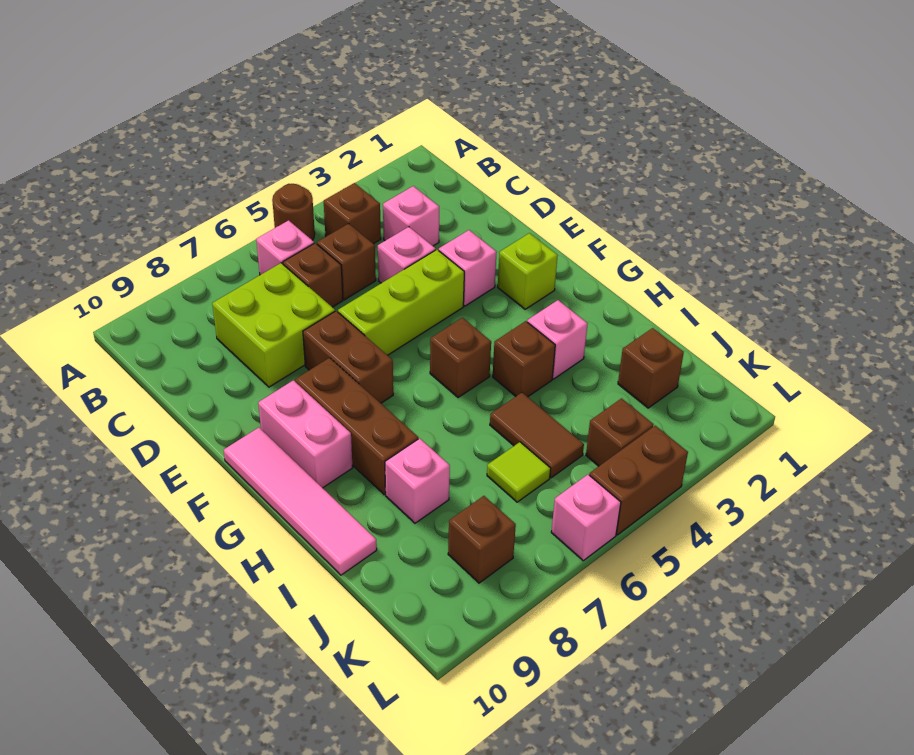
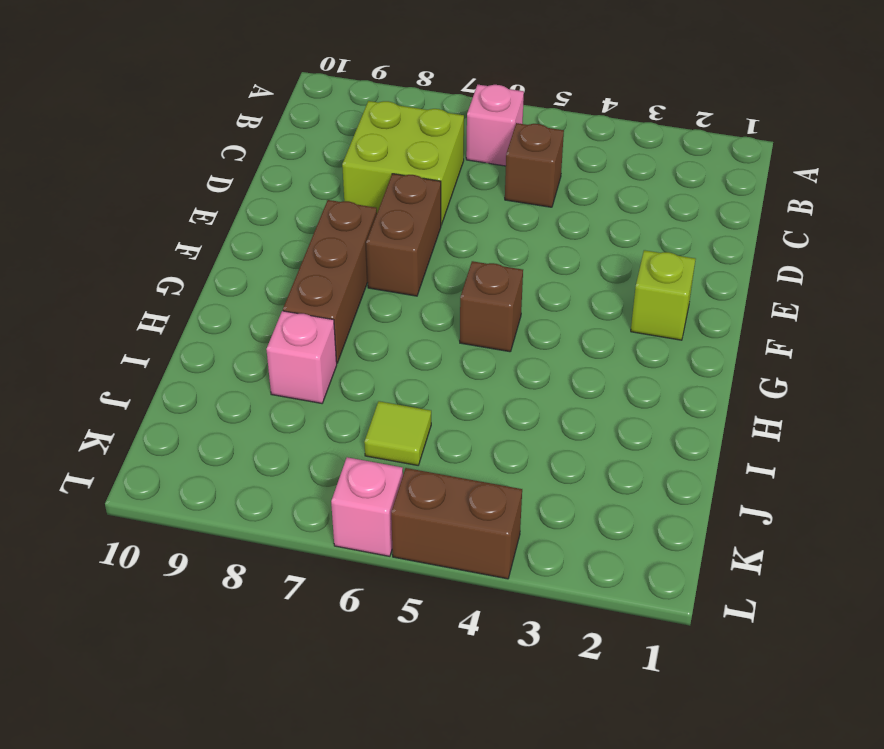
none -> brown round brick A5 level 1
none -> brown brick B4 level 1
none -> pink brick C3 level 1

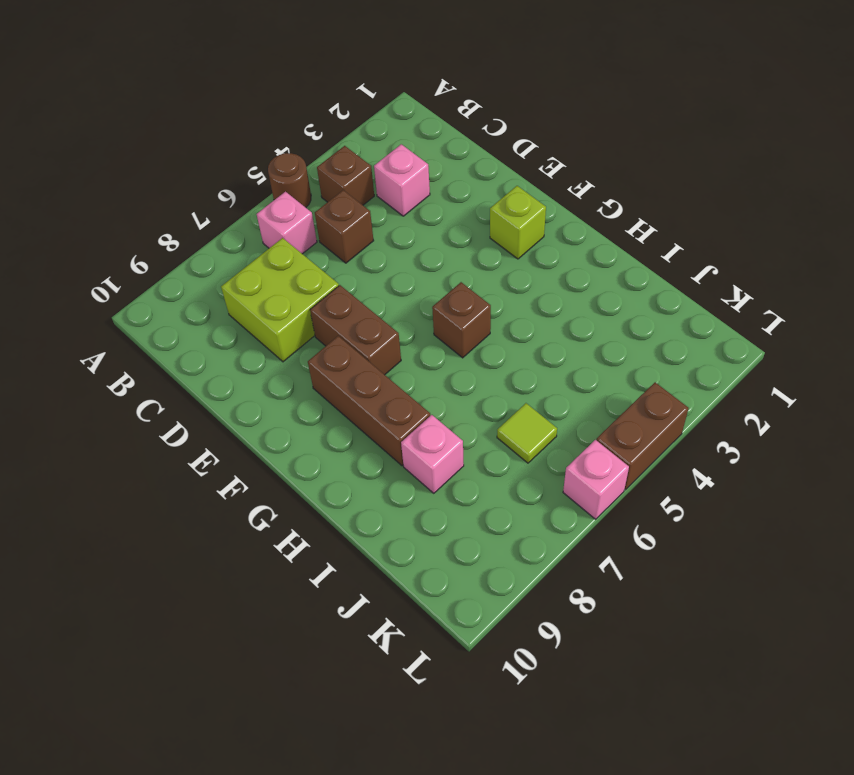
none -> brown brick C6 level 1
none -> pink brick D4 level 1
none -> pink brick E3 level 1

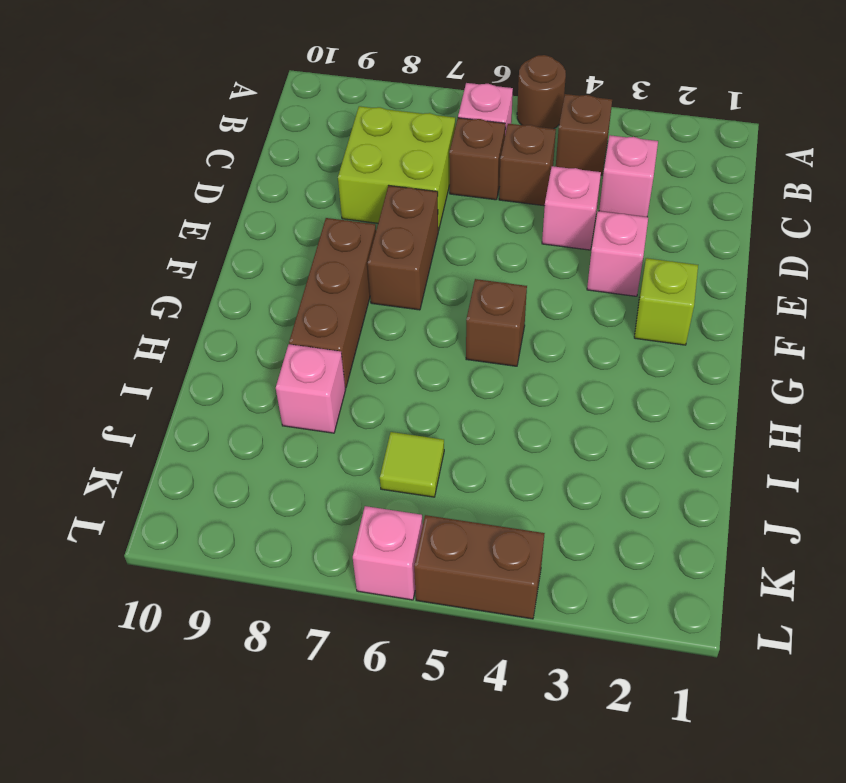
none -> lime brick E4:E6 level 1
none -> pink brick F9:G9 level 1
none -> pink tile F10:I10 level 1

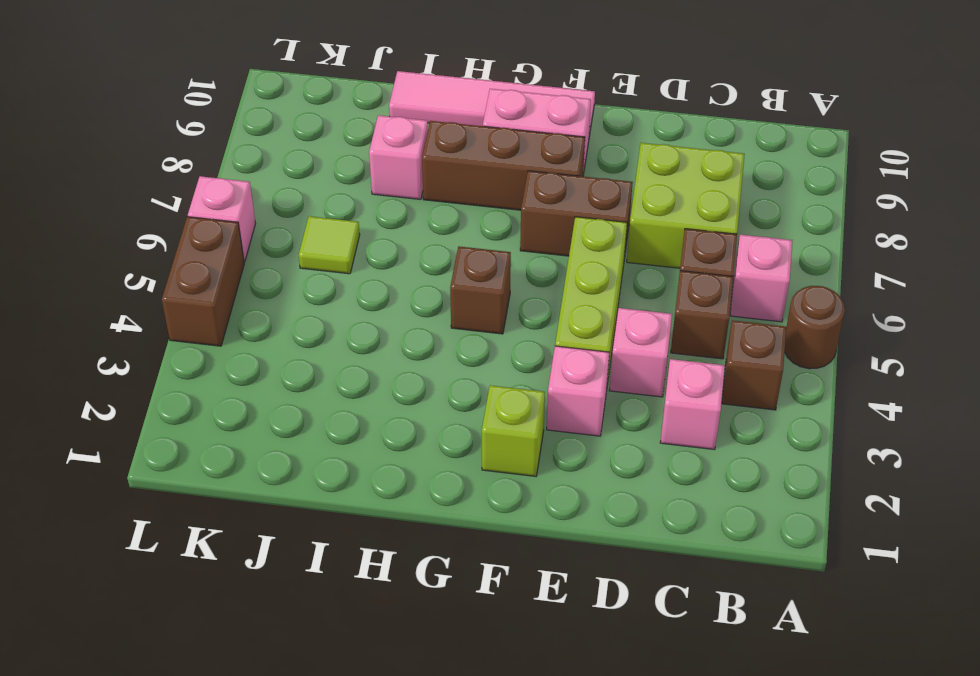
none -> pink brick H3 level 1
none -> brown brick H4 level 1
none -> brown tile I5:J5 level 1

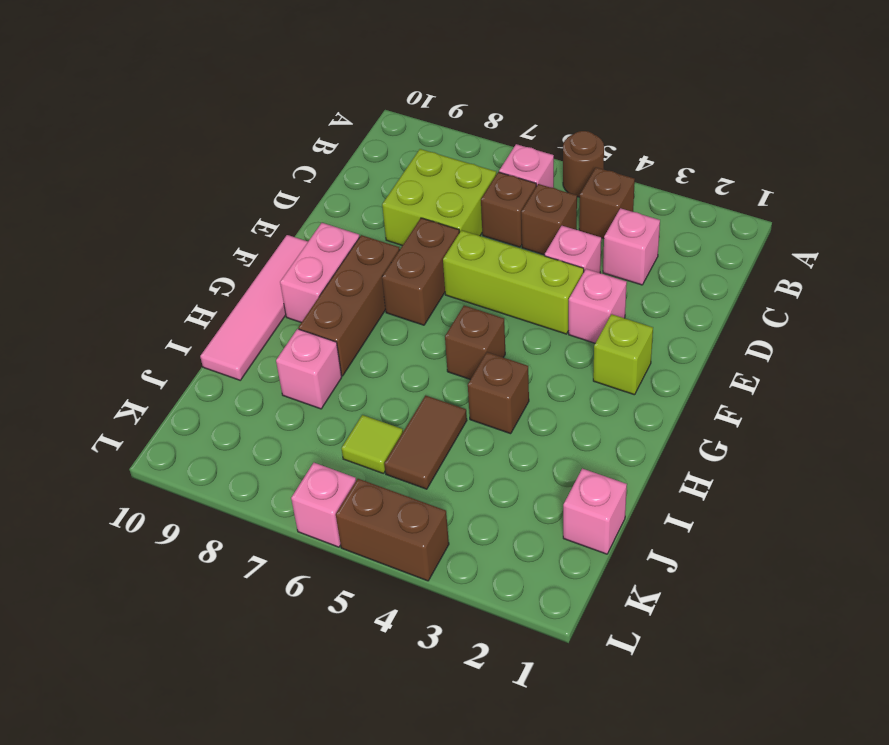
pink brick J1 level 1 -> pink brick H3 level 1
none -> brown brick J2 level 1
none -> brown brick K4 level 1
none -> brown brick K8 level 1

